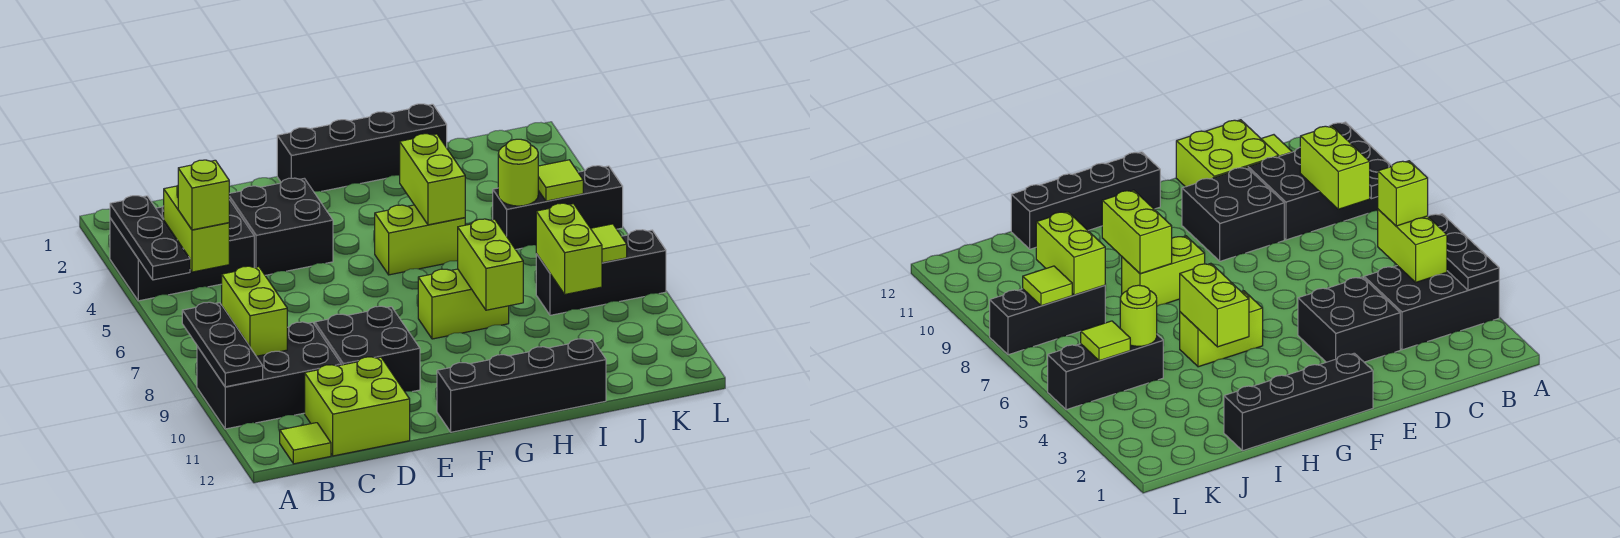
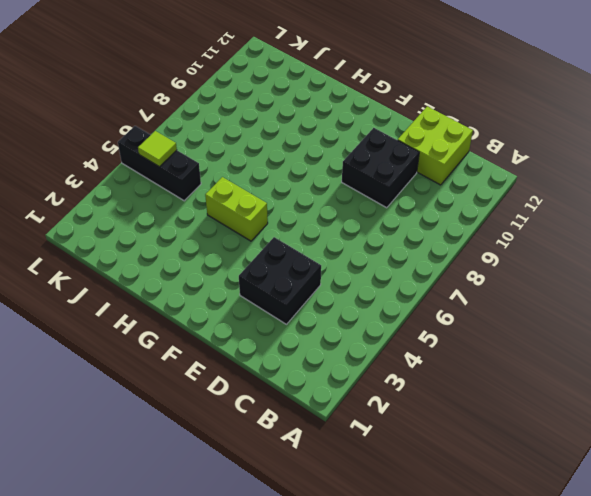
none -> black brick A3:C4 level 1
none -> black brick A9:C10 level 1
none -> lime tile B12 level 1

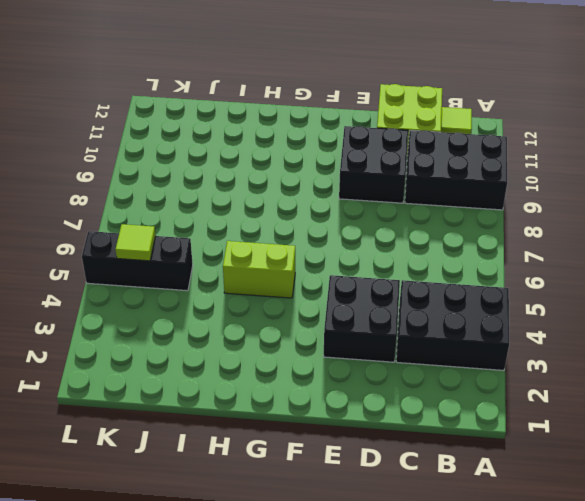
none -> black brick F1:I1 level 1
none -> black brick F12:I12 level 1
none -> lime brick G8:H8 level 1

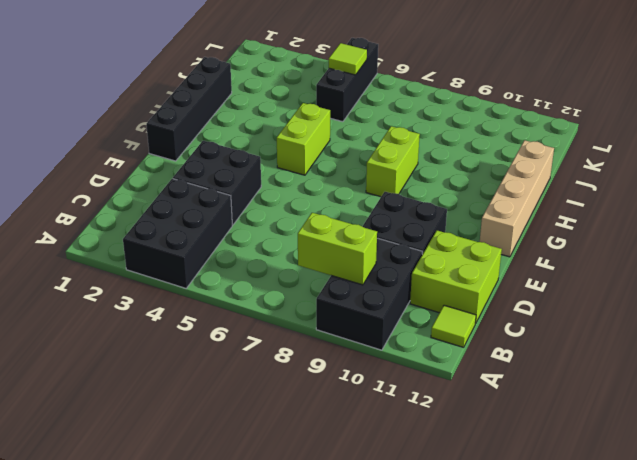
tan brick F12:I12 level 1 -> black brick F12:I12 level 1
none -> black brick J8:L8 level 1
none -> black plate A3:A5 level 2
none -> black plate A8:A10 level 2

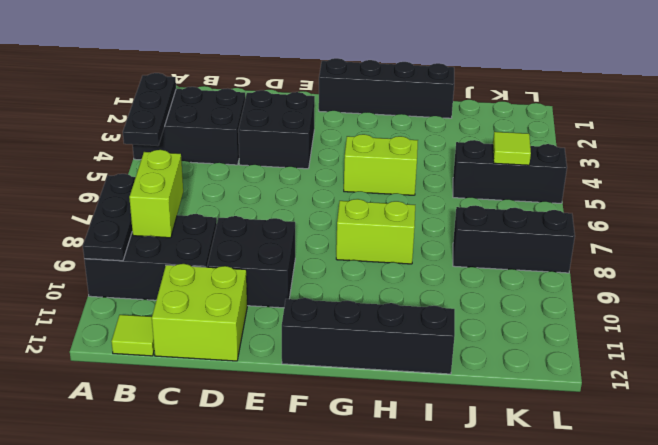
none -> lime brick B4:B5 level 2
none -> lime brick H4:H5 level 2
none -> lime brick H8:H9 level 2

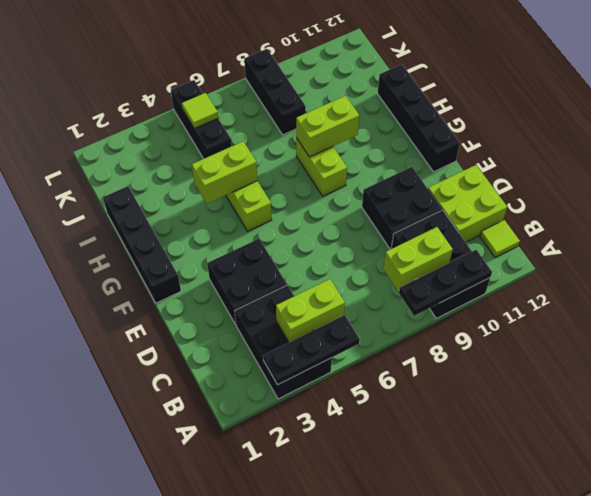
none -> lime round brick J5 level 2
none -> lime brick J8:J9 level 2
none -> lime tile K8 level 2

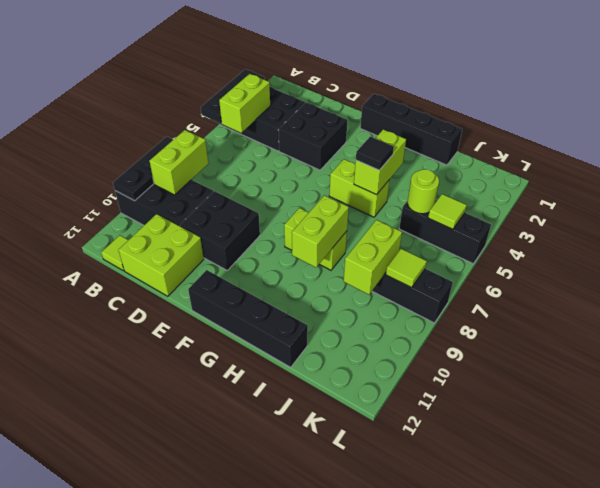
black tile H5 level 3 -> none
none -> lime brick B5 level 3

